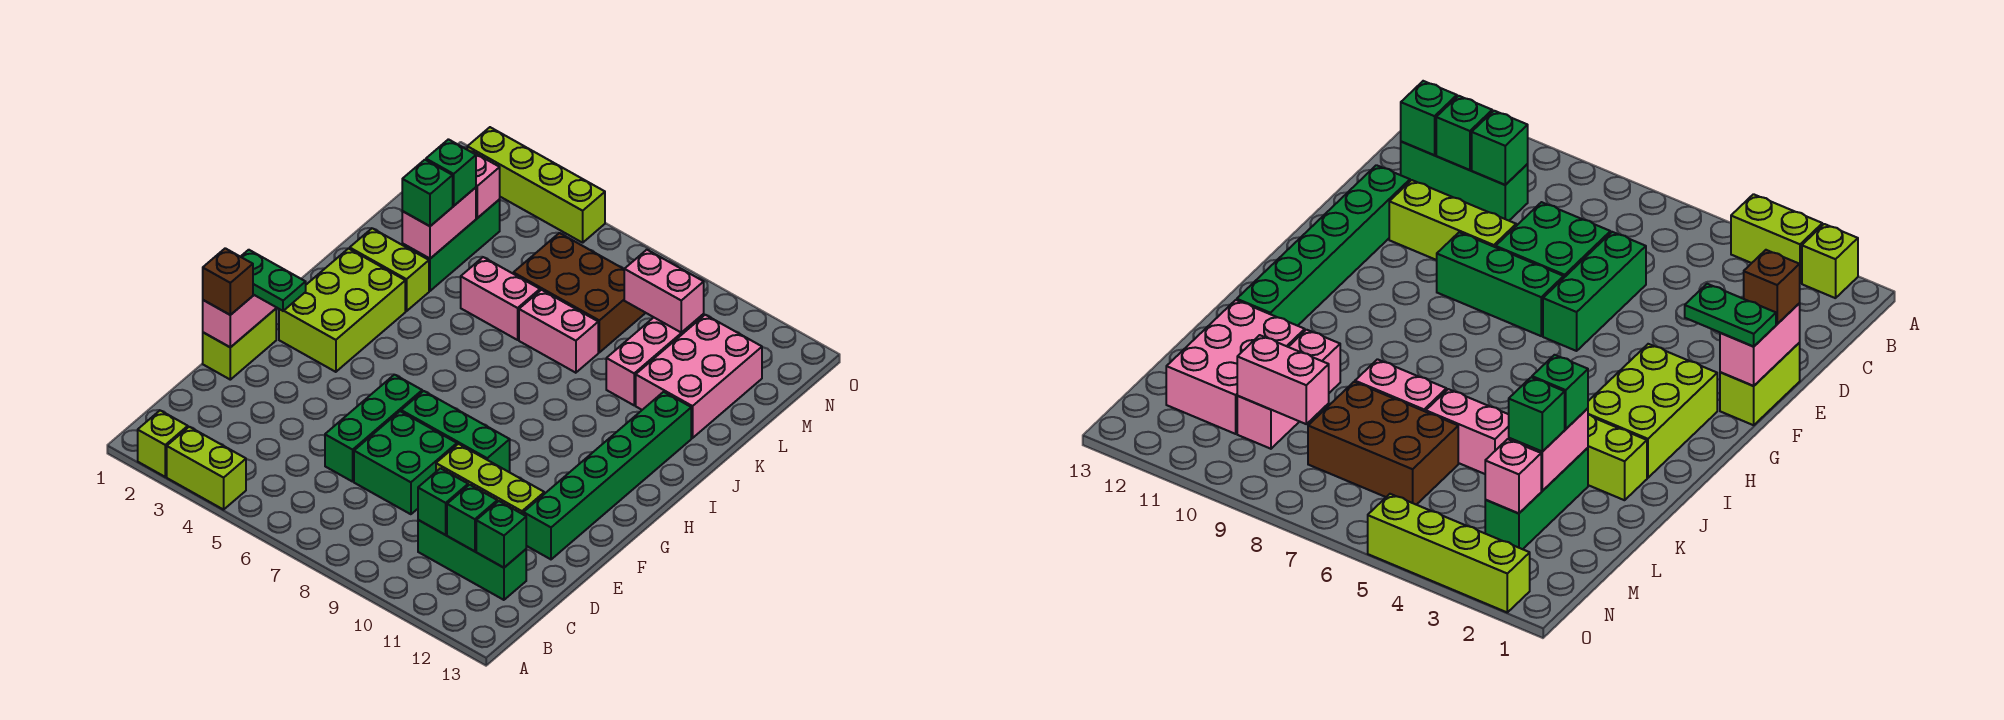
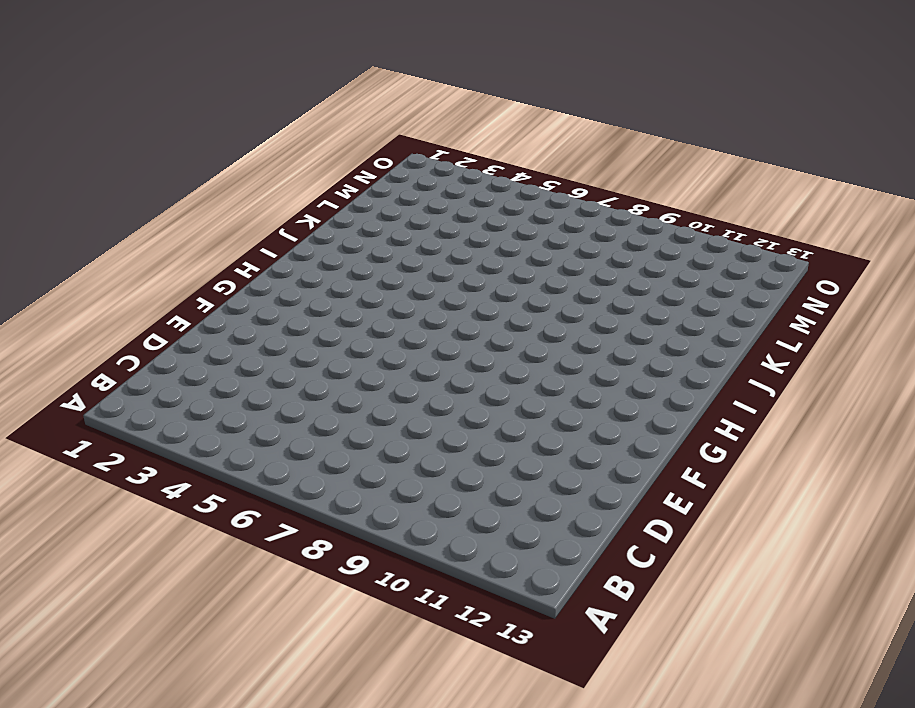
none -> lime brick A2 level 1
none -> lime brick A3:A4 level 1
none -> green brick C10:C12 level 1

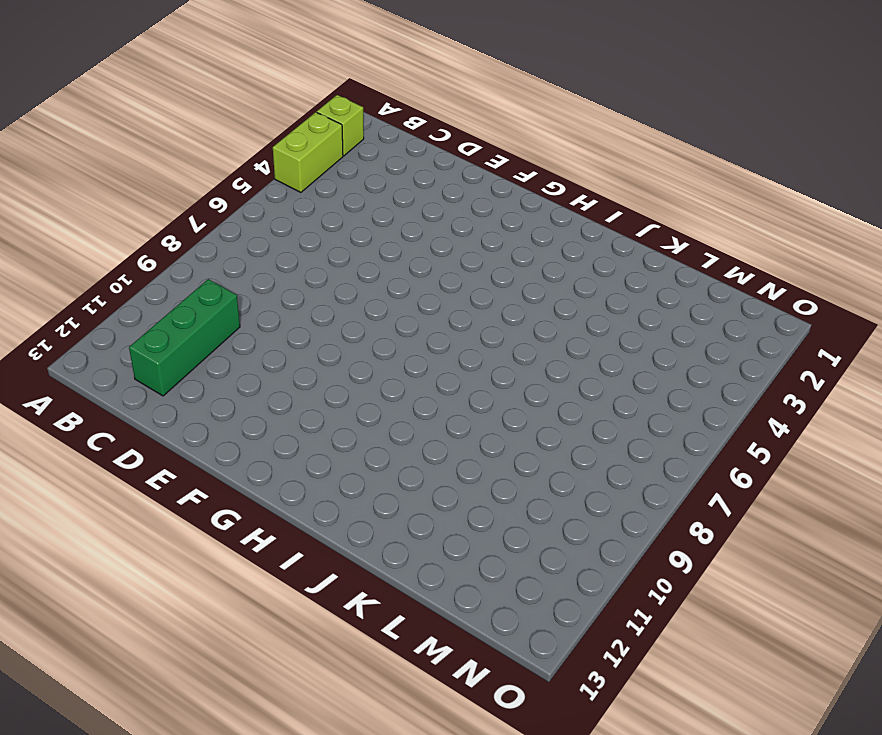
none -> green brick D6:F6 level 1
none -> green brick D7:E8 level 1
none -> lime brick E1:F1 level 1

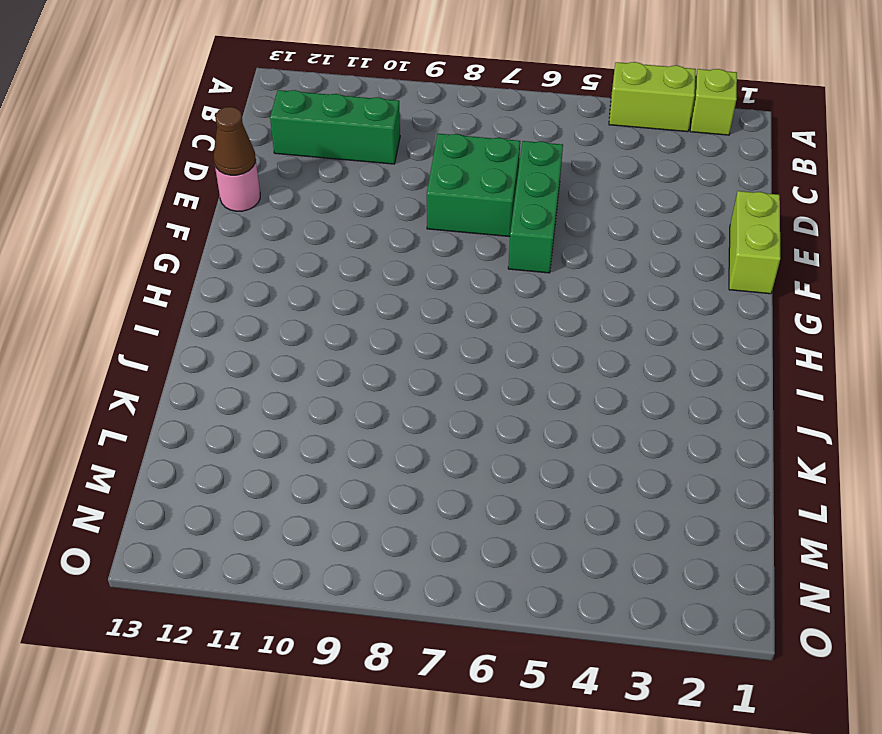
pink round brick E13 level 1 -> none
brown cone E13 level 2 -> none
none -> lime brick E9:E11 level 1
none -> green brick E12:J12 level 1
none -> green brick F7:F9 level 1

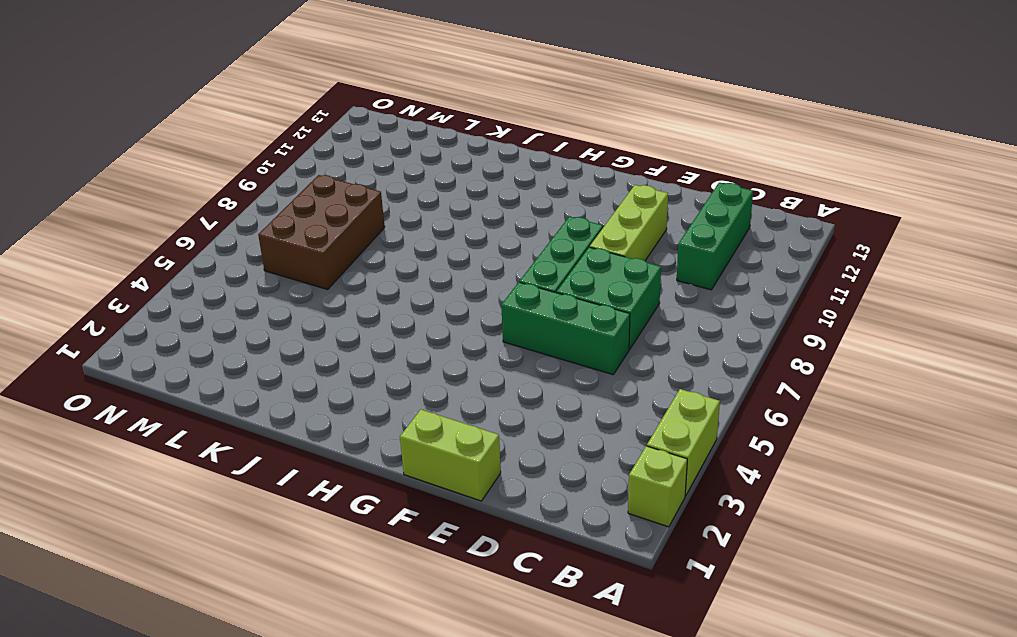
none -> green brick E12:J12 level 1
none -> lime brick G2:I3 level 1
none -> lime brick J2:J3 level 1

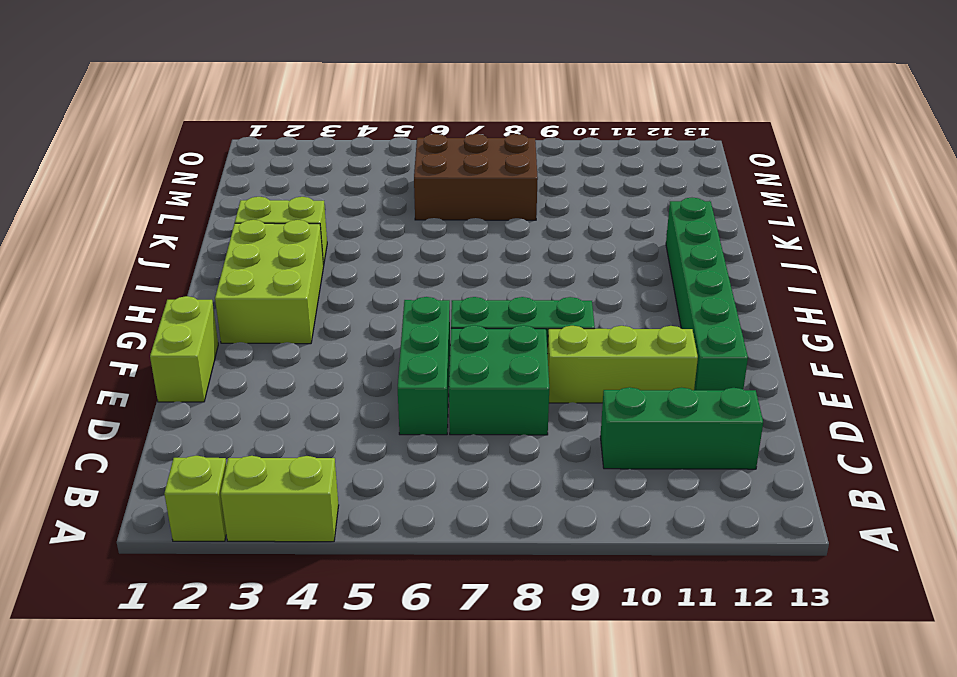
none -> green brick K3:M3 level 1
none -> pink brick K5:K6 level 1
none -> pink brick K7:K8 level 1

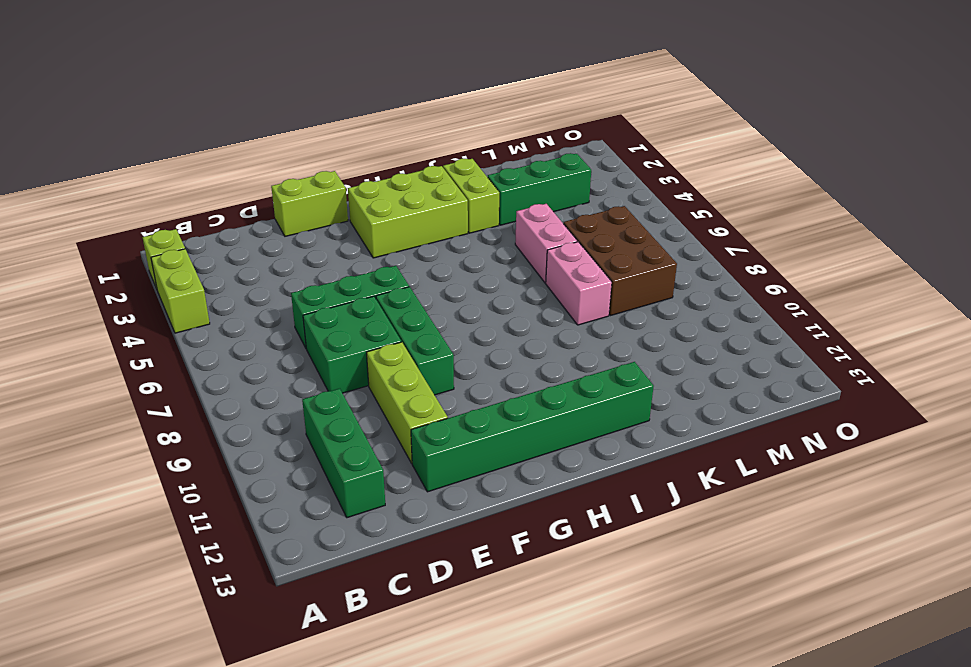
none -> pink brick K10:M10 level 1
none -> pink brick K11:M12 level 1
none -> lime brick O2:O5 level 1

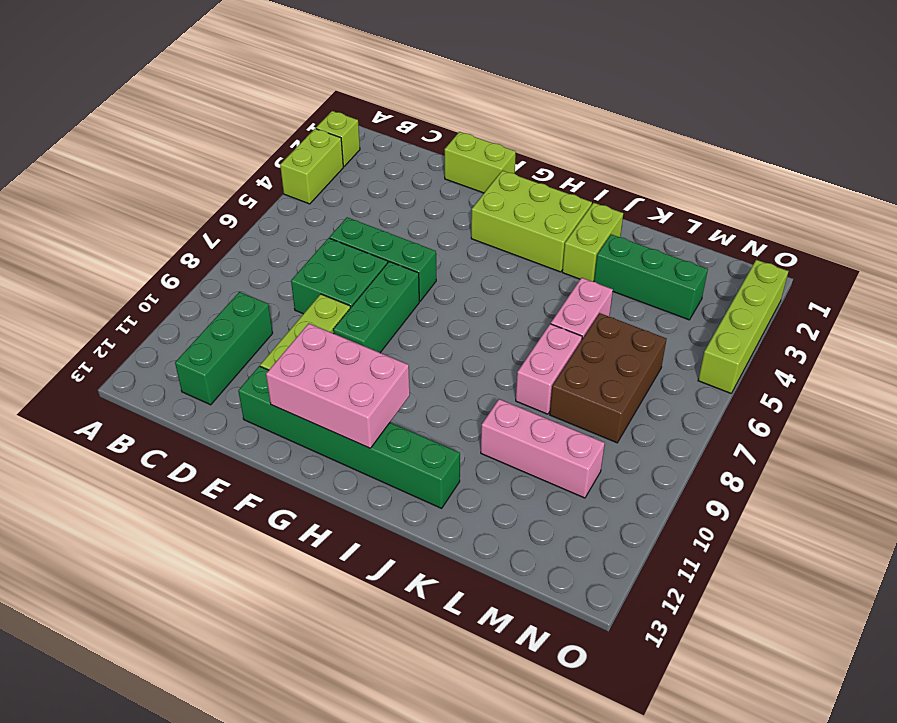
pink brick F11:H12 level 2 -> pink brick K11:M12 level 1
none -> green brick C10 level 2
none -> green brick C11 level 2
none -> green brick C12 level 2

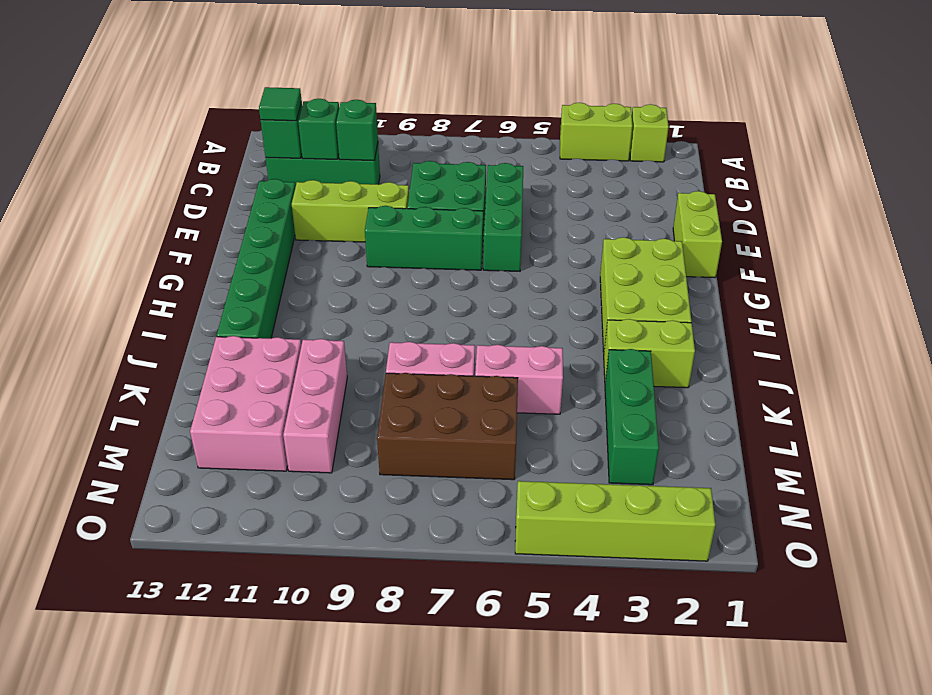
green tile C12 level 3 -> none
none -> pink brick E1:F1 level 2
none -> pink brick K3:L3 level 2
none -> pink brick M3 level 2

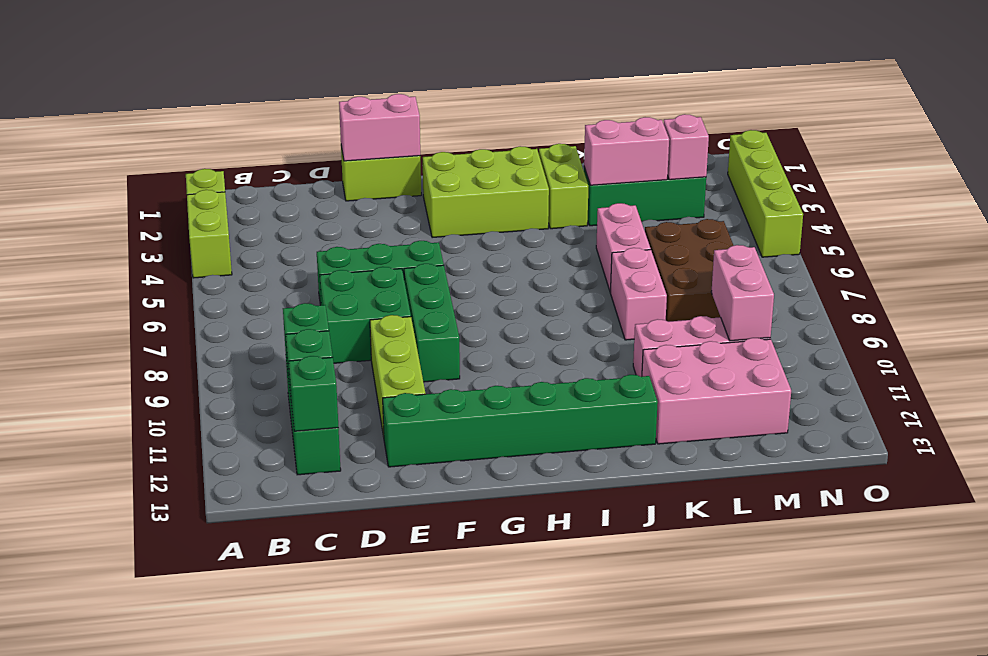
none -> brown brick E1 level 3
none -> green plate F1:F2 level 3
none -> green brick K3 level 3

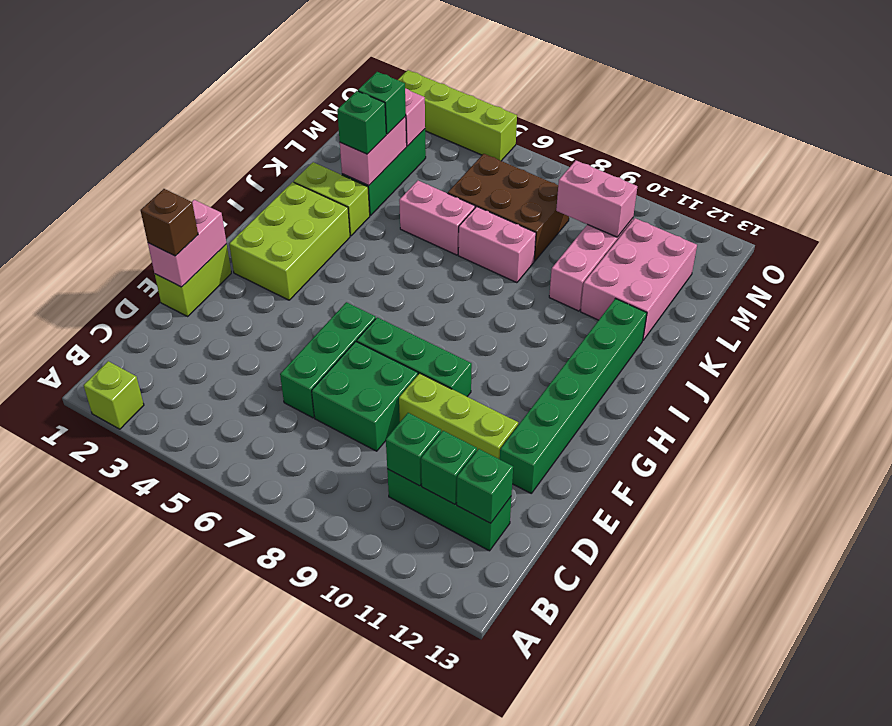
none -> lime brick A3:A4 level 1
none -> green plate F1:F2 level 3

